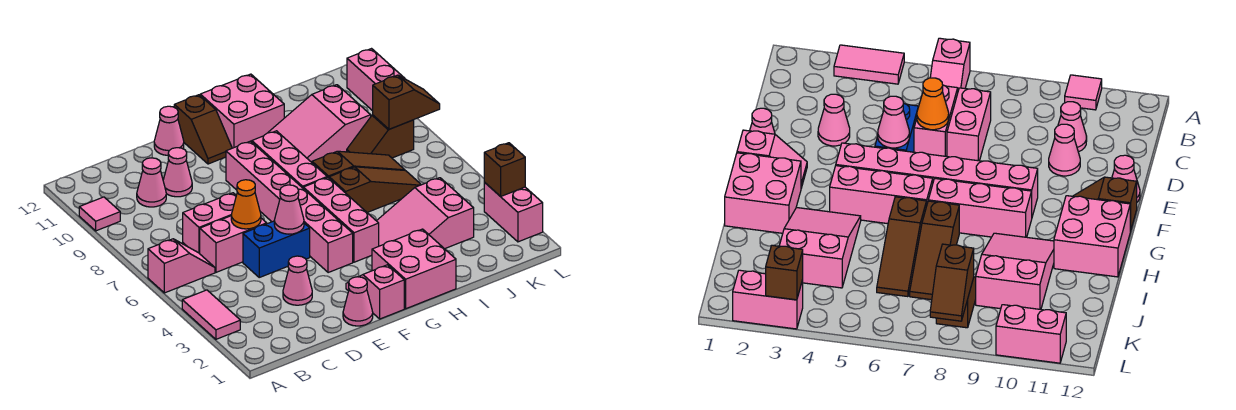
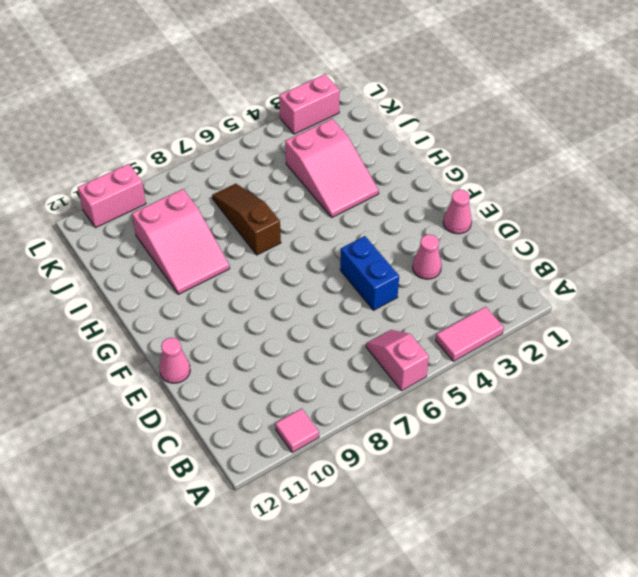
none -> pink brick C6:D6 level 1
none -> pink brick C7:D7 level 1
none -> pink cone C10 level 1

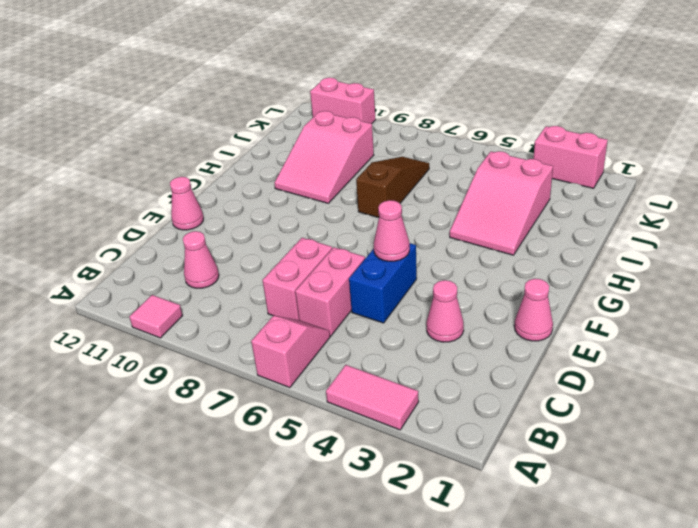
none -> pink cone D10 level 1
none -> pink slope F1:F2 level 1 top 1
none -> pink brick F4:F9 level 1

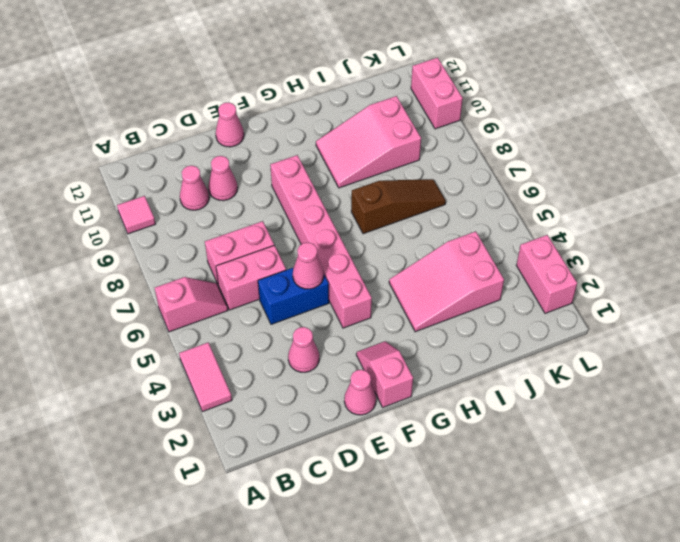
none -> brown slope F11:F12 level 1 top 12
none -> pink brick G1:H2 level 1
none -> pink brick G4:G6 level 1

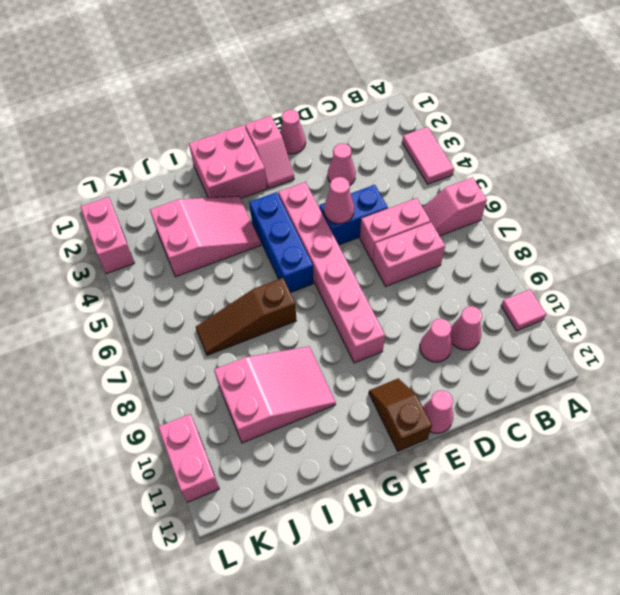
blue brick G4:G6 level 1 -> pink brick G4:G6 level 1
none -> pink brick G7:G9 level 1
none -> pink brick G11:H12 level 1
none -> brown slope H6:J6 level 1 top H

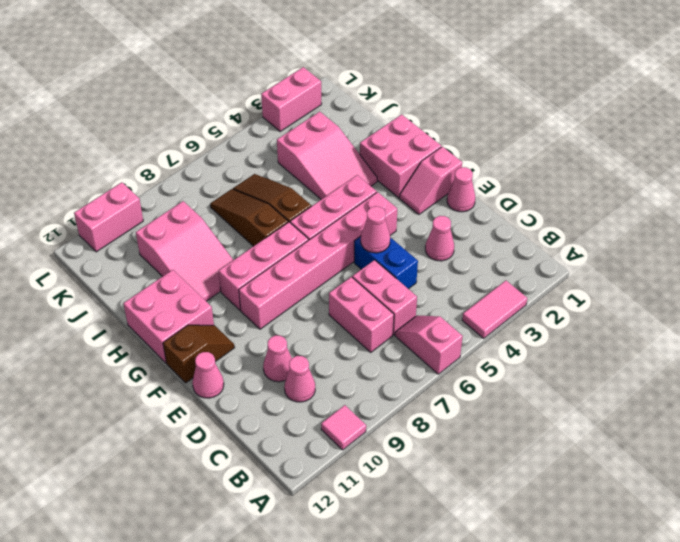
none -> brown slope J8:K8 level 1 top K
none -> orange cone D6 level 2
none -> brown slope K8:L8 level 2 top K

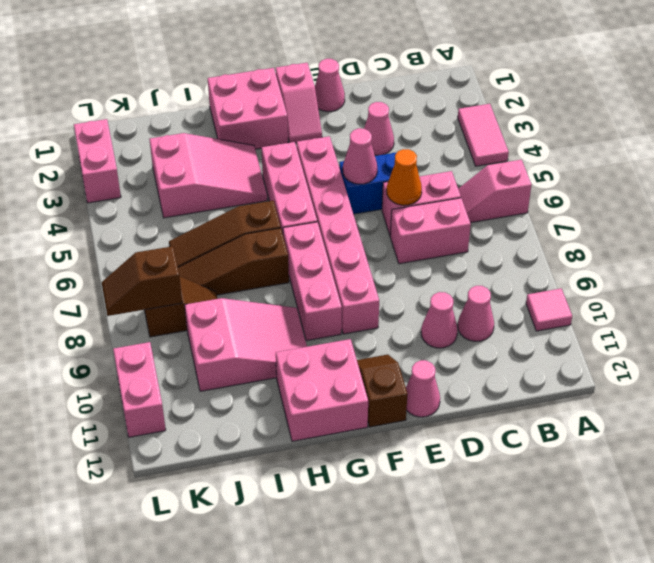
none -> brown brick L3 level 2

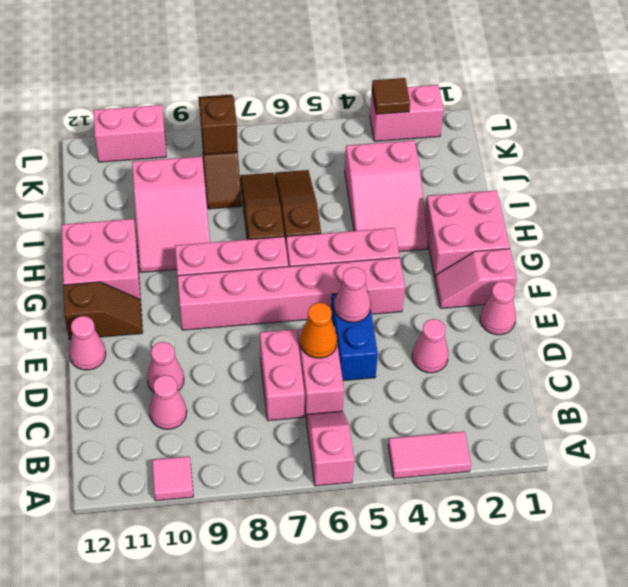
brown tile L3 level 2 -> brown brick L3 level 2

